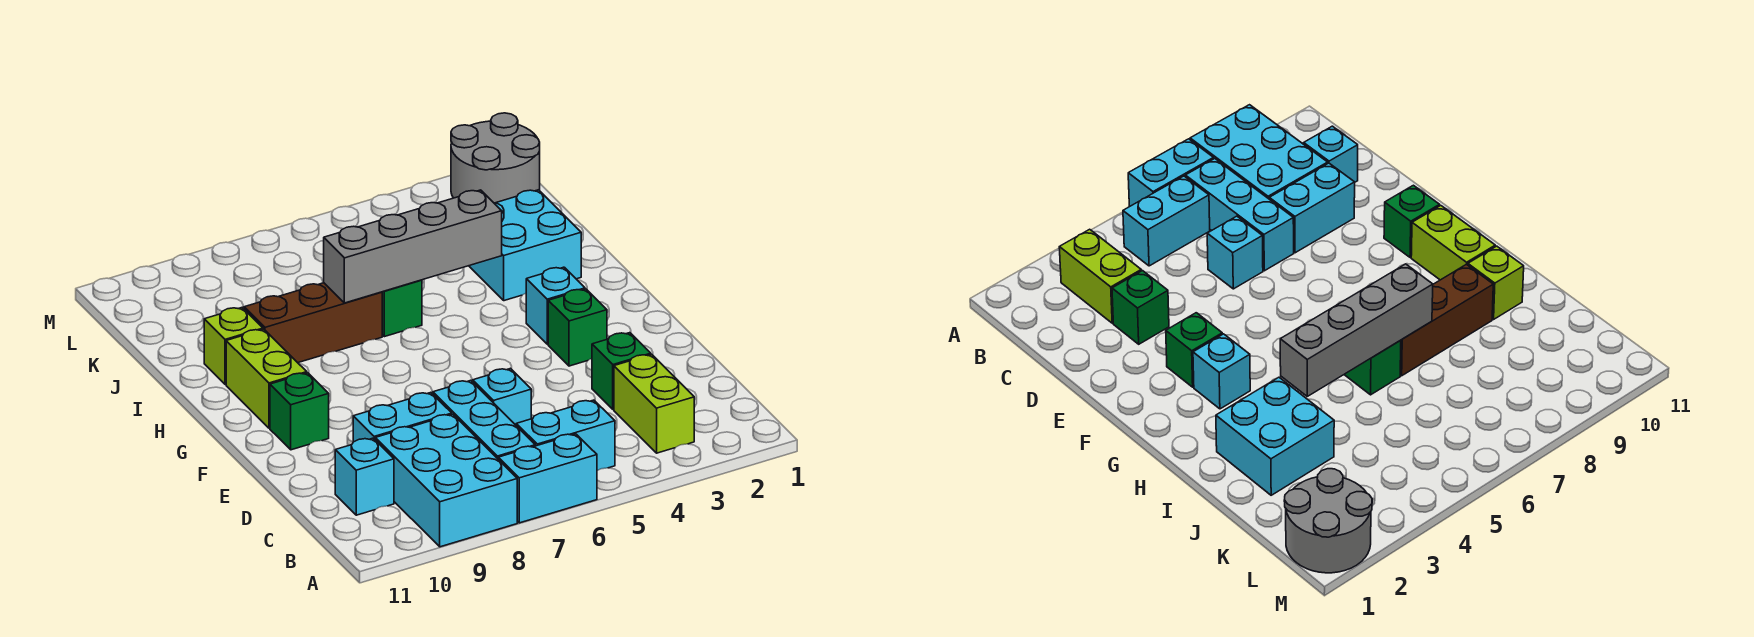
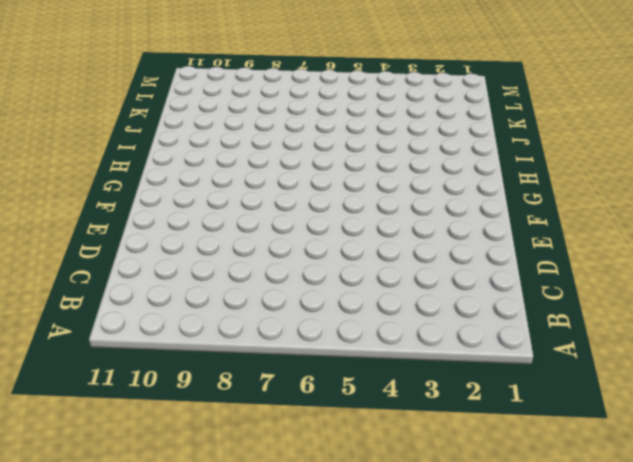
none -> cyan brick A6:A7 level 1
none -> cyan brick A8:C9 level 1
none -> lime brick B3:C3 level 1

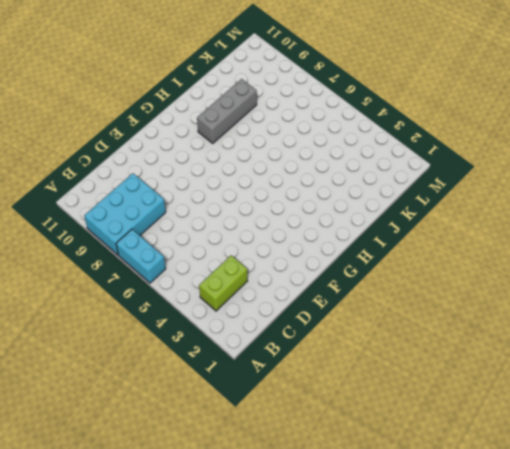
grey brick H9:J9 level 1 -> brown brick I7:I9 level 1
none -> cyan brick B5:B6 level 1
none -> cyan brick B7:D7 level 1
none -> cyan brick C10 level 1

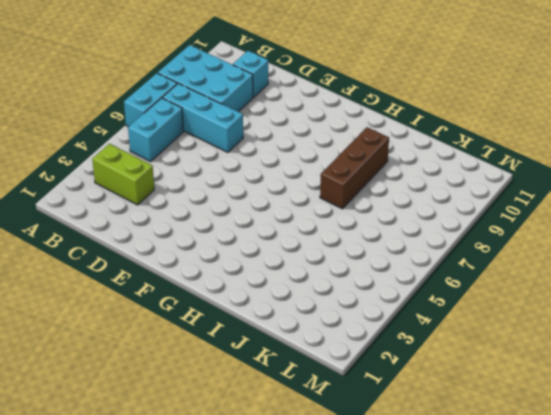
none -> green brick D3 level 1
none -> cyan brick D6 level 1
none -> cyan brick D8:D9 level 1

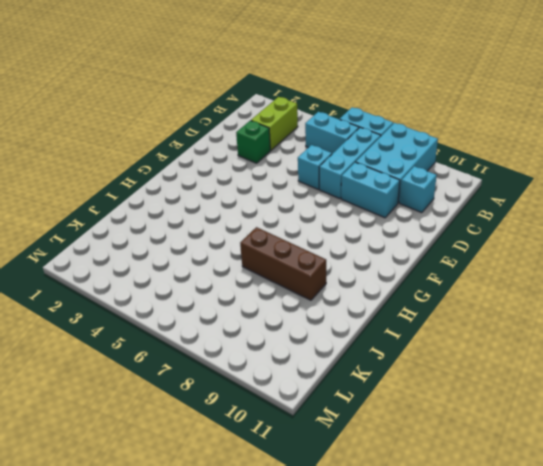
none -> green brick F3 level 1
none -> green brick F10 level 1
none -> cyan brick G3 level 1

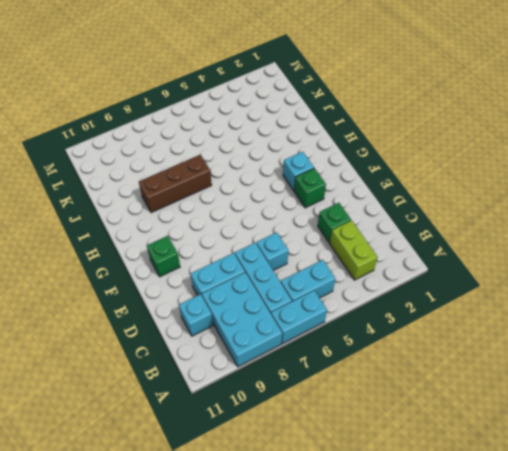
none -> lime brick G10:H10 level 1
none -> cyan brick I2:J3 level 1
none -> green brick I6 level 1

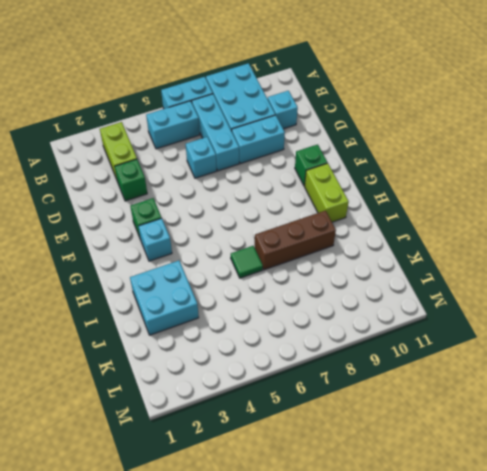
green tile I6 level 1 -> green brick I6 level 1
none -> lime brick I10 level 1
none -> grey round brick L1:M2 level 1
none -> grey brick I4:I7 level 2

